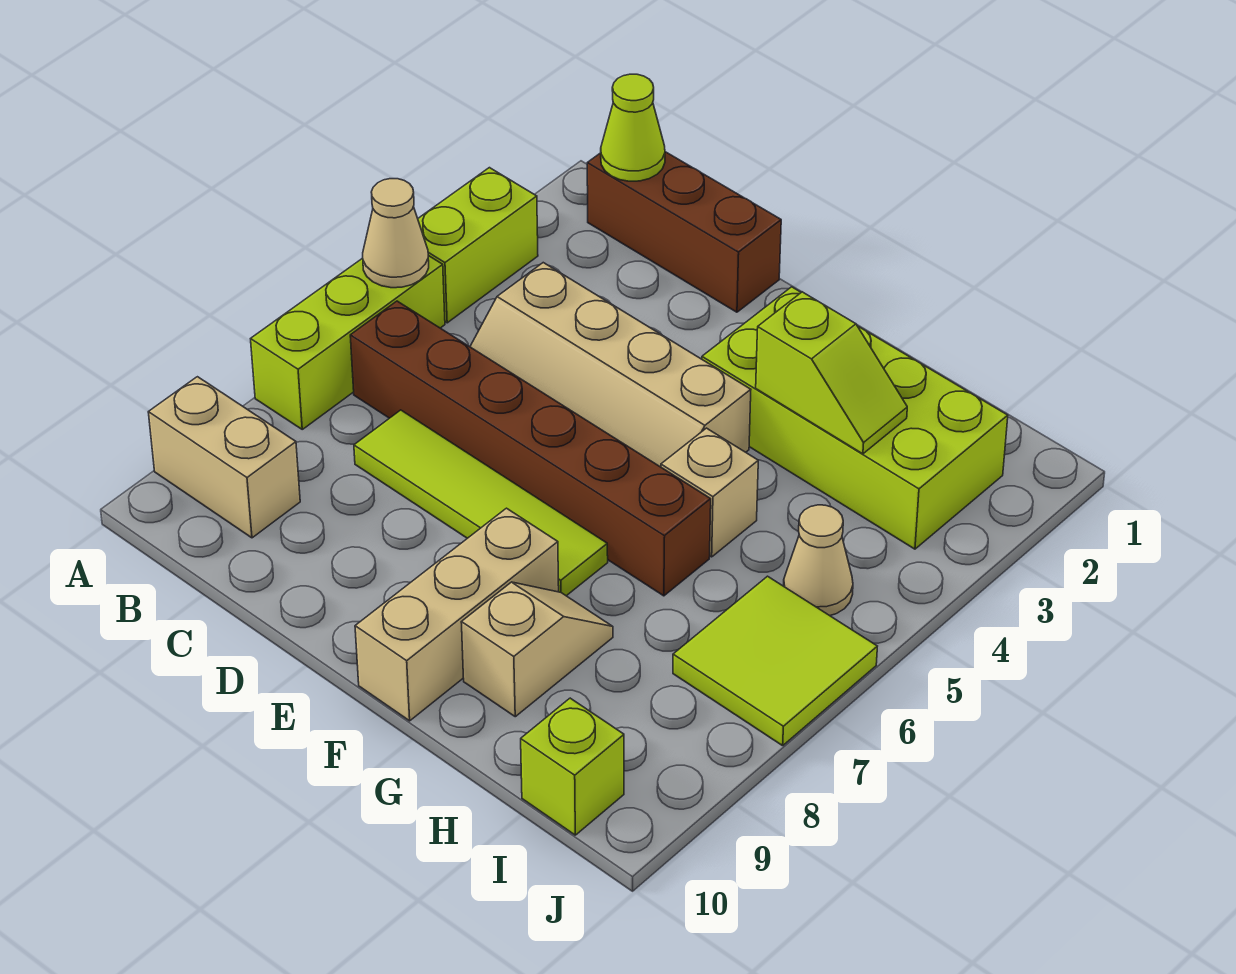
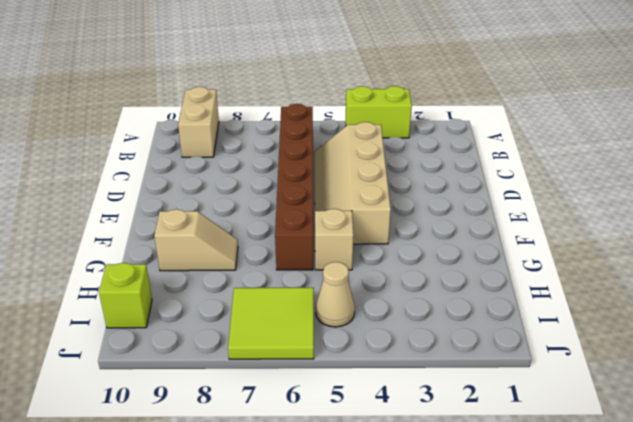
none -> lime brick A5:A7 level 1
none -> brown brick B1:D1 level 1
none -> lime tile C7:F7 level 1

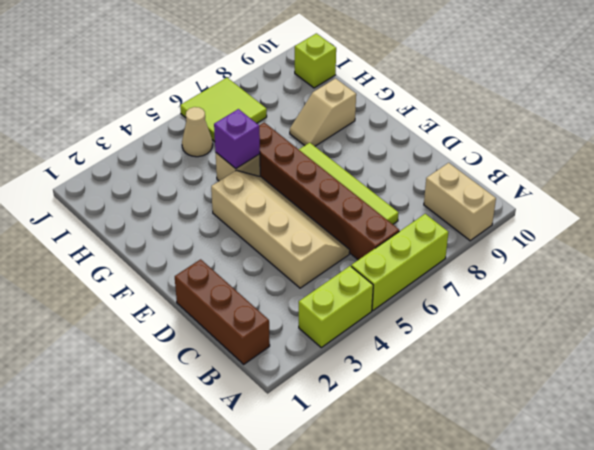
purple brick G5 level 2 -> none
none -> lime brick F2:I3 level 1
none -> tan brick F8:F10 level 1
none -> tan cone A5 level 2

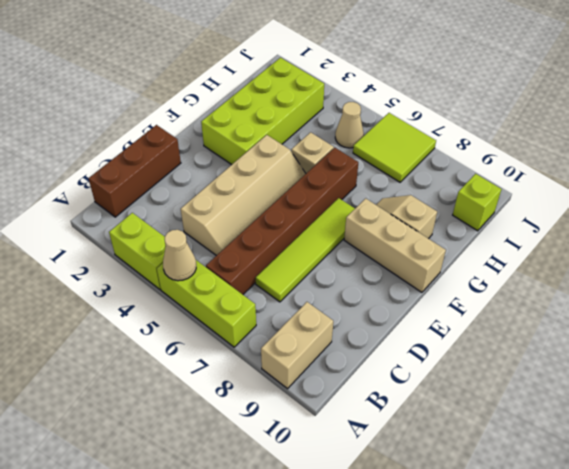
none -> lime cone B1 level 2
none -> lime slope G3:H3 level 2 top G

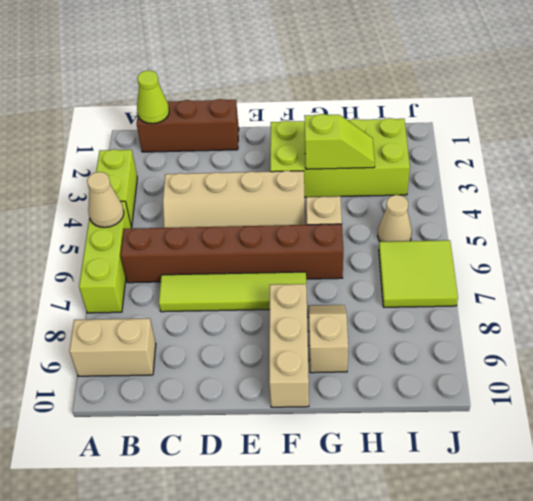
none -> lime brick I10 level 1

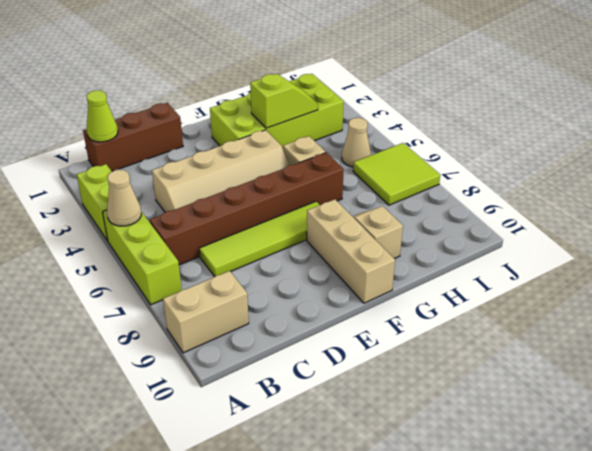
none -> lime brick I10 level 1

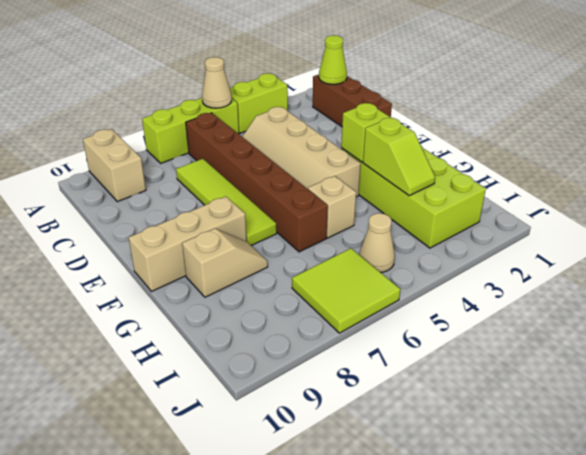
lime brick F3 level 2 -> lime brick I10 level 1

